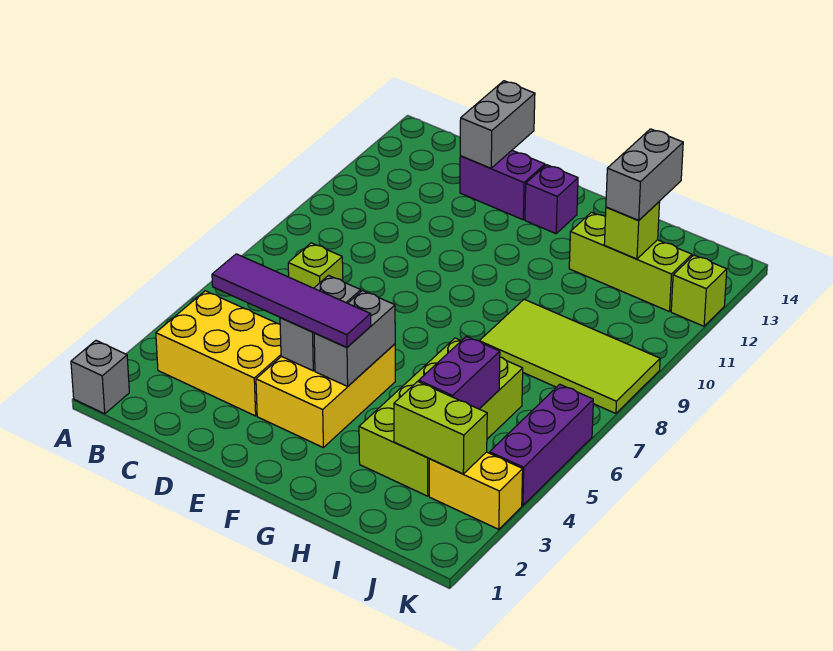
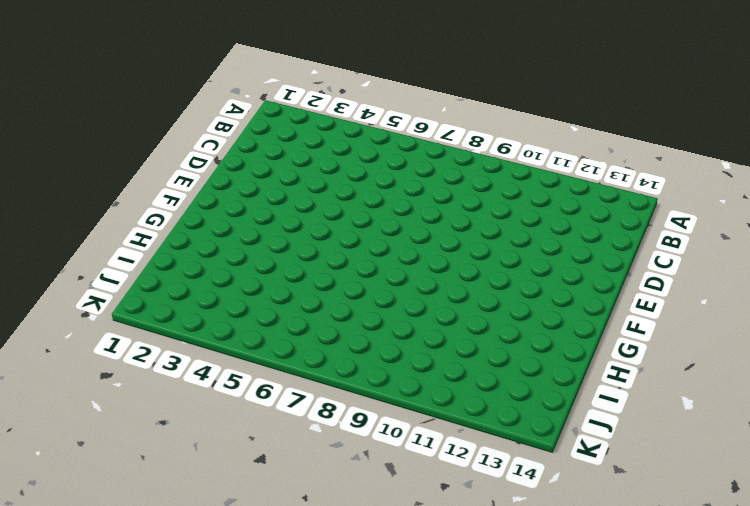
none -> grey brick A1 level 1
none -> yellow brick B3:D4 level 1
none -> lime brick C7 level 1

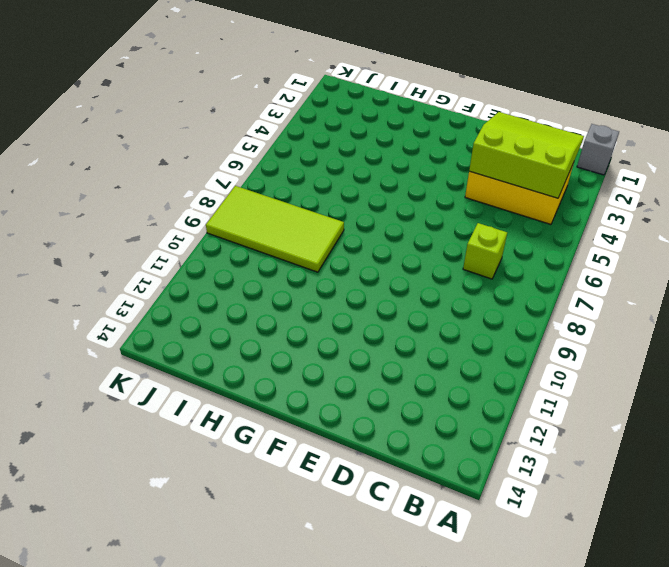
lime slope B2:D4 level 2 top 4 -> none
none -> purple brick D13:E13 level 1
none -> yellow brick E3:F5 level 1
none -> purple brick F13 level 1

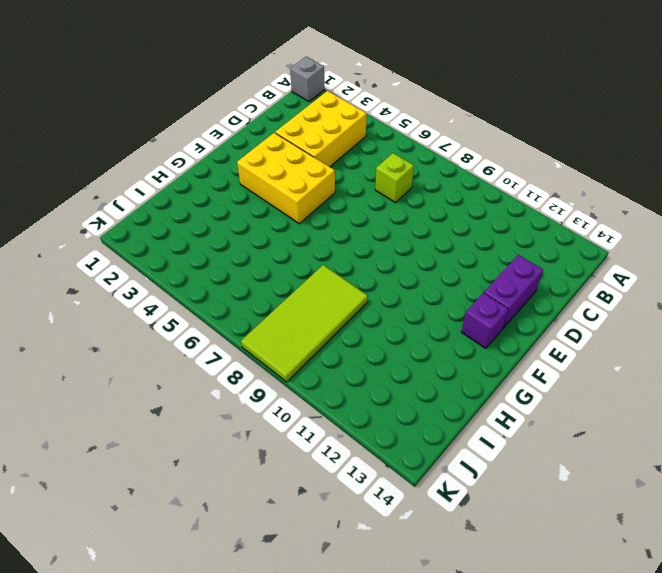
none -> lime brick H3:I6 level 1
none -> lime brick H12:J12 level 1
none -> yellow brick J3:K3 level 1

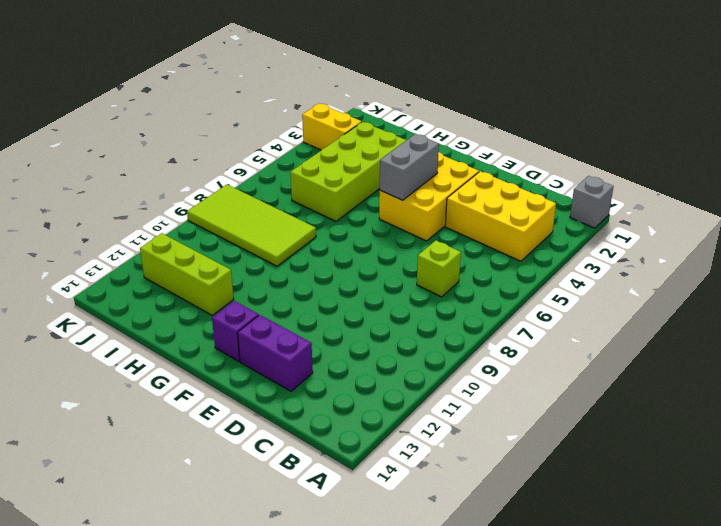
none -> purple brick K4:K6 level 1
none -> lime brick K12 level 1
none -> grey brick D13:D14 level 2

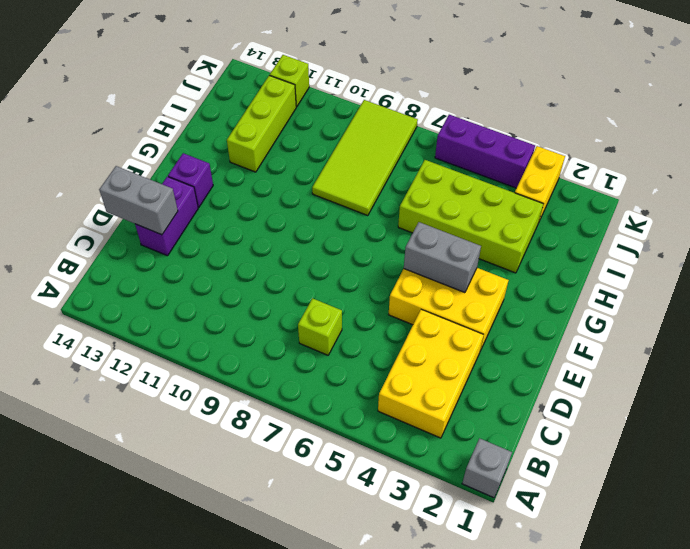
none -> grey brick E4:E5 level 2
none -> lime brick I3:J3 level 2
none -> purple brick I4:I5 level 2

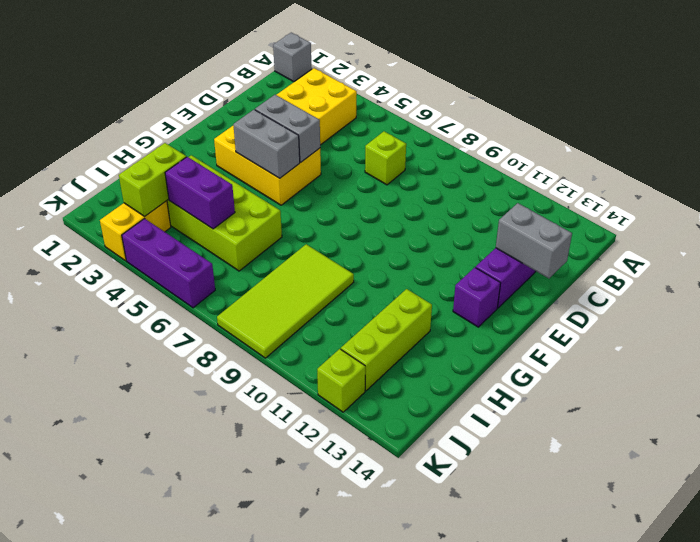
none -> lime brick I12 level 2
none -> purple tile C4:F4 level 3
none -> grey brick I12:I13 level 3

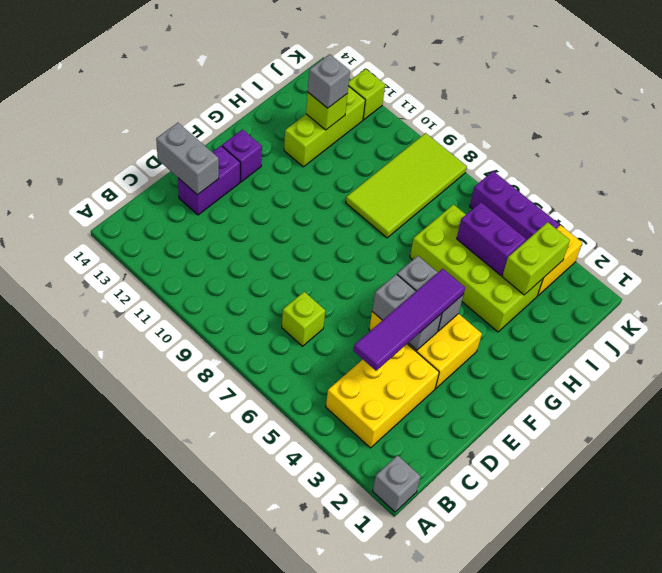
grey brick I12 level 3 -> grey brick I12:I13 level 3

